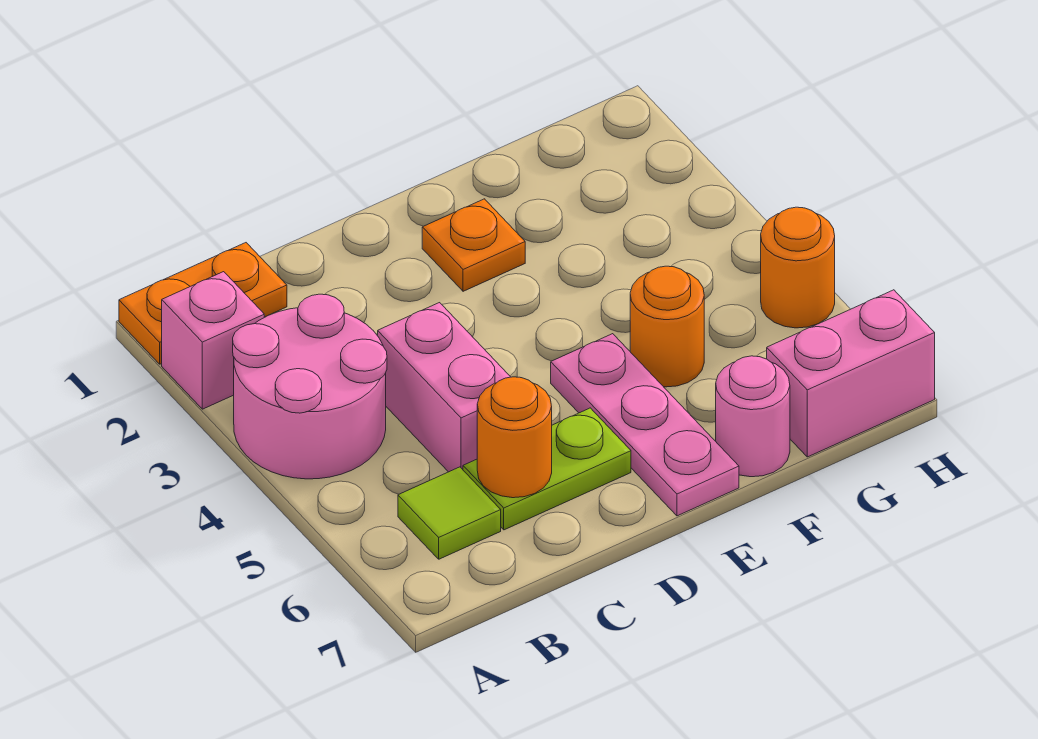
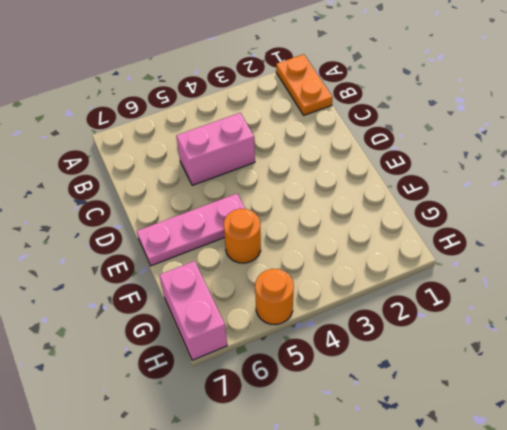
none -> pink brick A2 level 1
none -> pink round brick A3:B4 level 1
none -> lime tile B6 level 1

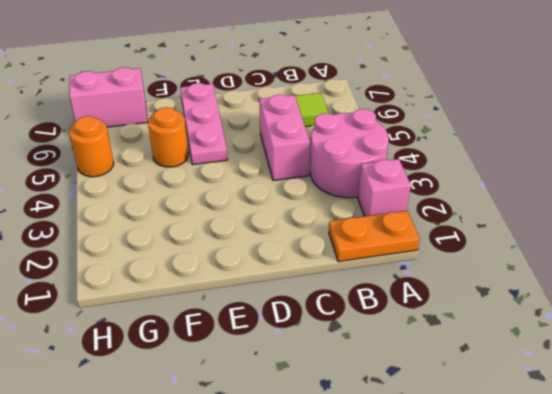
none -> lime plate C6:D6 level 1
none -> orange plate E2 level 1
none -> pink round brick F7 level 1

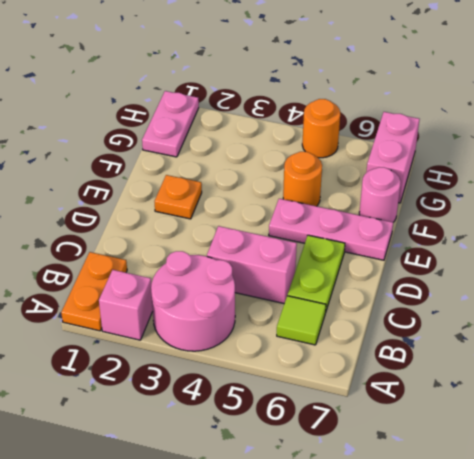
pink plate G1:H1 level 1 -> none
none -> orange round brick C6 level 2

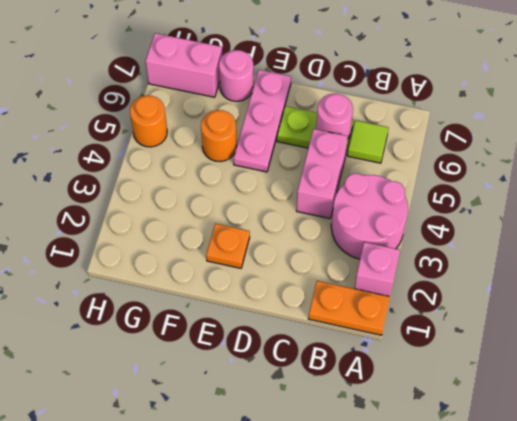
pink round brick C6 level 2 -> orange round brick C6 level 2

